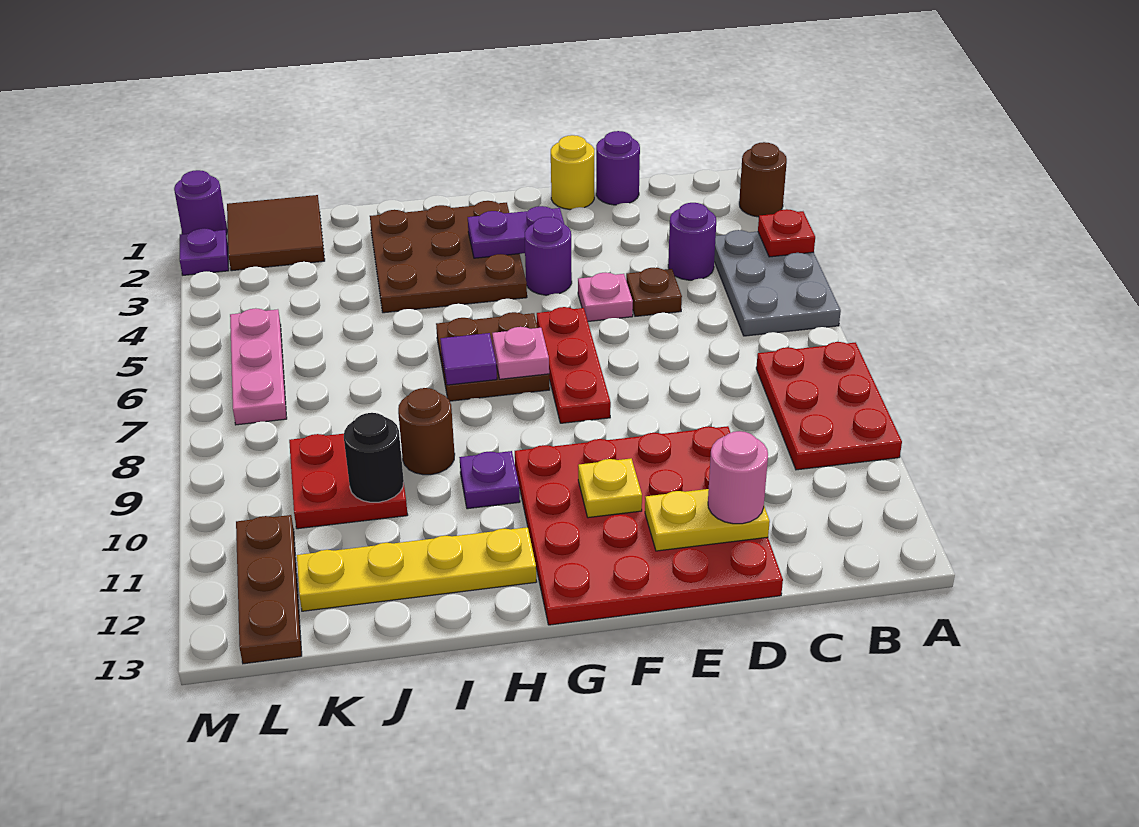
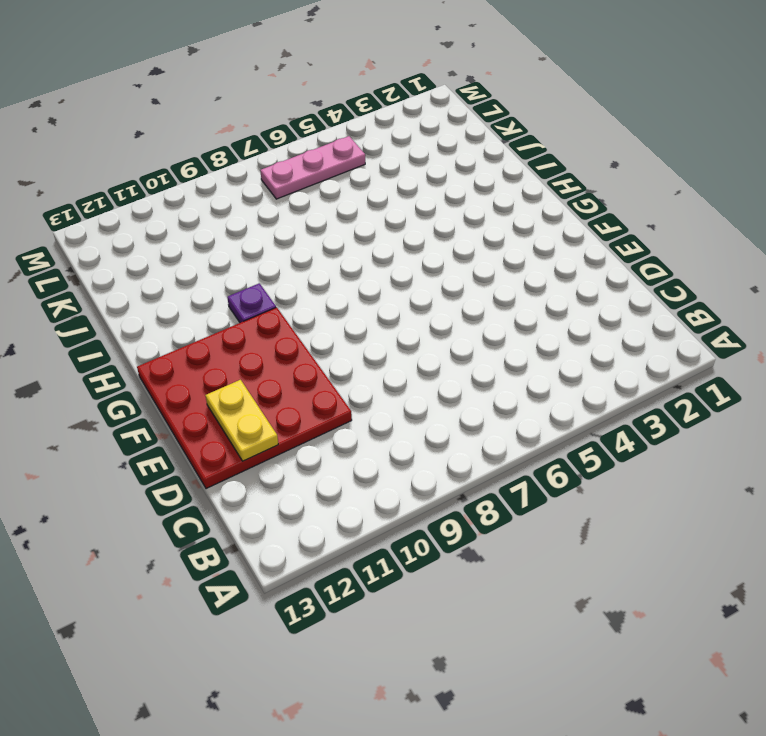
none -> brown round brick A2 level 1
none -> grey plate A4:B6 level 1
none -> red plate A8:B10 level 1
none -> purple round brick C4 level 1

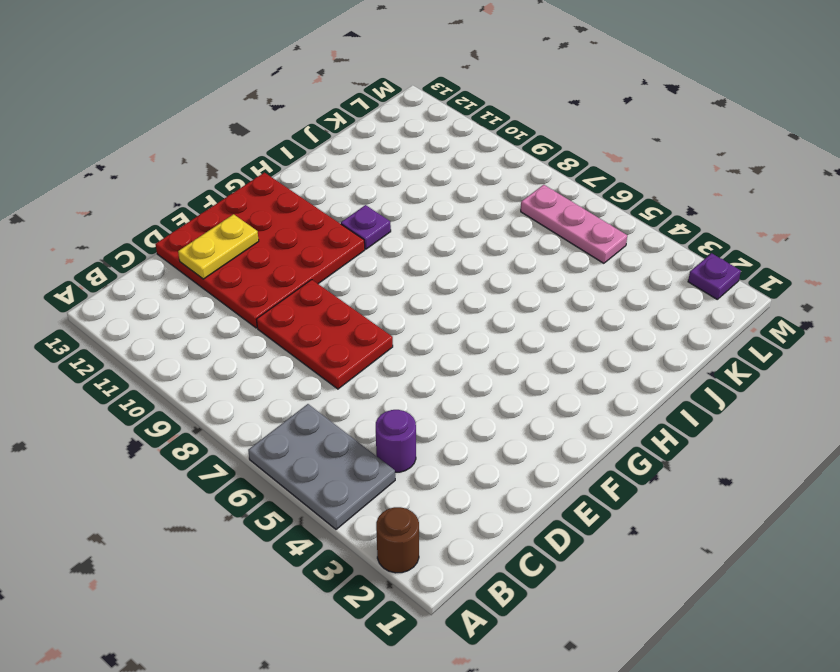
red plate D7:E9 level 1 -> red plate A8:B10 level 1
none -> purple round brick D1 level 1
none -> brown plate D5 level 1
none -> yellow round brick E1 level 1
none -> pink plate E5 level 1

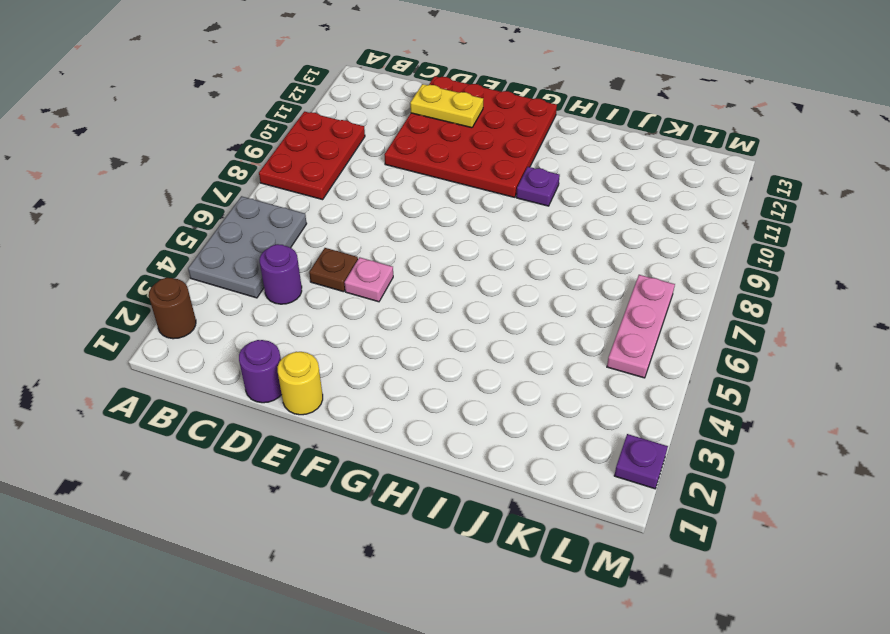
none -> purple round brick F4 level 1
none -> red plate F6:F8 level 1
none -> brown plate G2:I4 level 1
none -> brown plate G6:H7 level 1

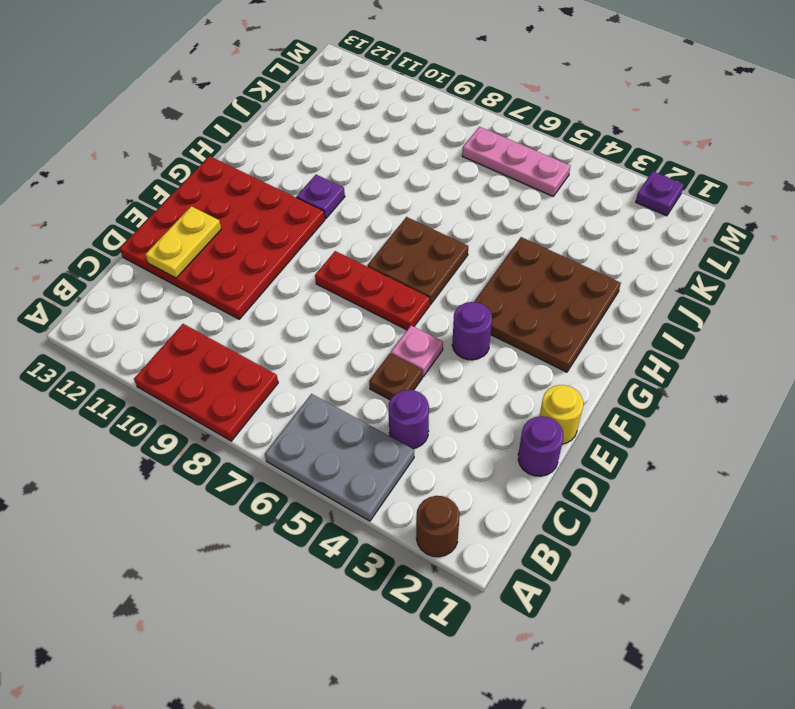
none -> yellow plate H12:K12 level 1
none -> brown round brick I9 level 1
none -> red plate J9:K10 level 1
none -> brown tile K1:L2 level 1

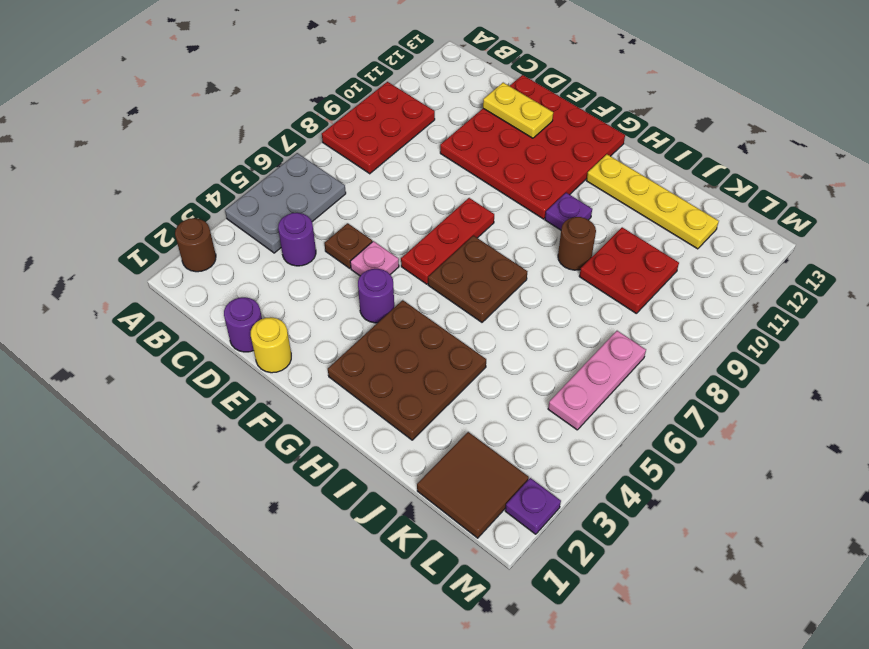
none -> brown plate L11:L13 level 1
none -> purple round brick M1 level 1
none -> red plate A4 level 2
none -> purple plate F3:G3 level 2

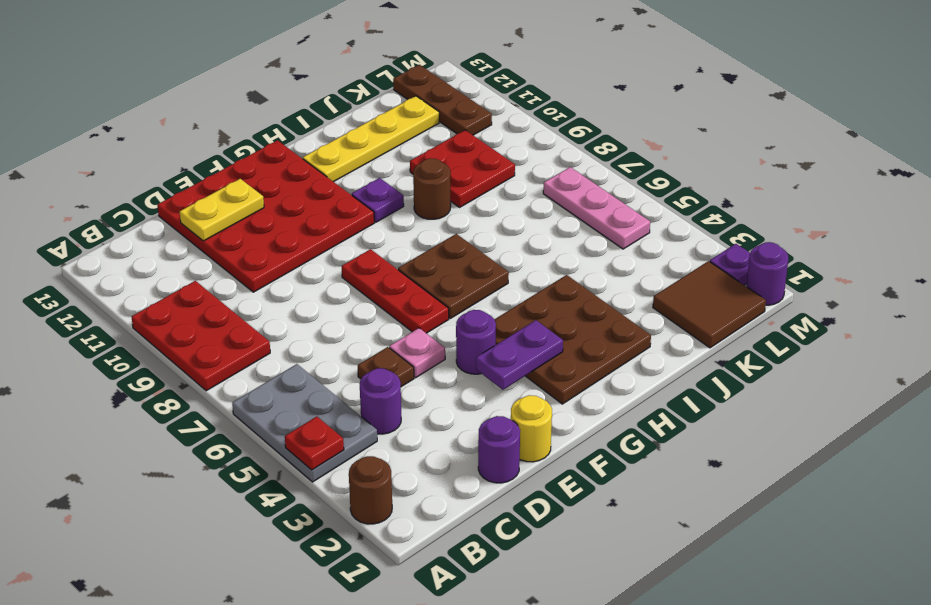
none -> yellow plate F11 level 2
none -> pink plate G7 level 2
none -> purple tile H7 level 2
none -> black round brick J10 level 2

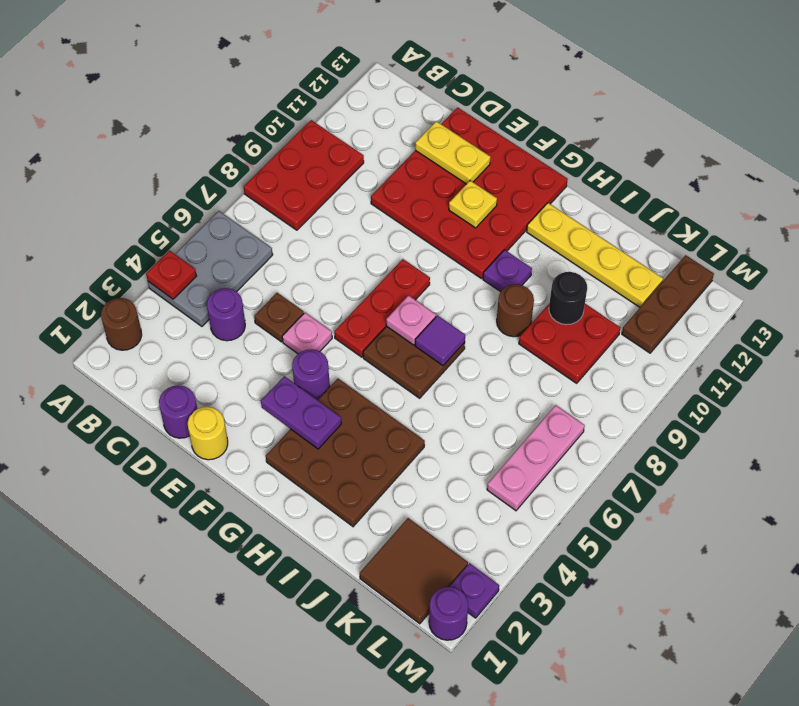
none -> pink round brick D12 level 3

